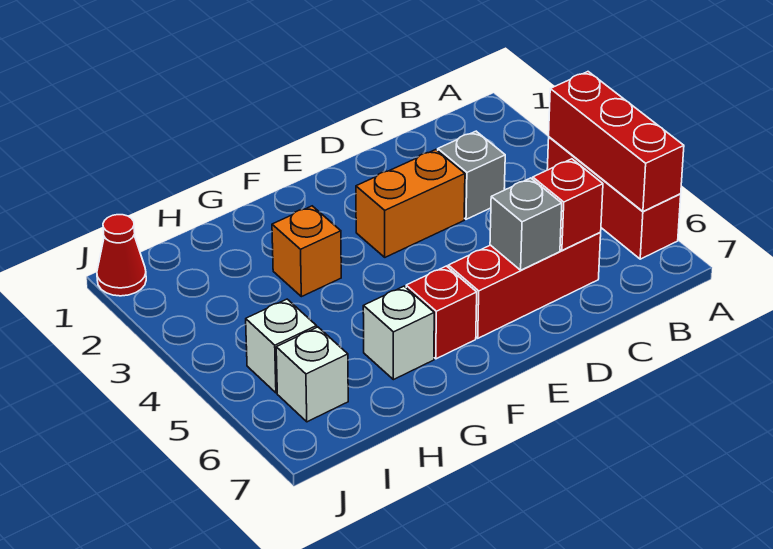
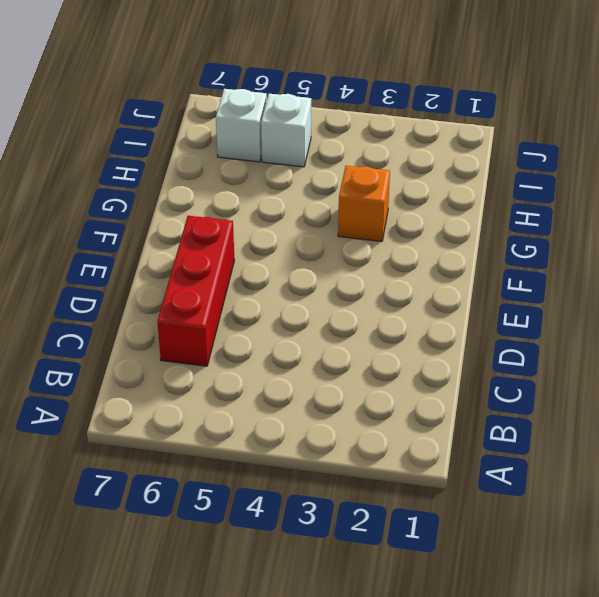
none -> red brick A4:A6 level 1
none -> grey brick C3 level 1
none -> orange brick D3:E3 level 1

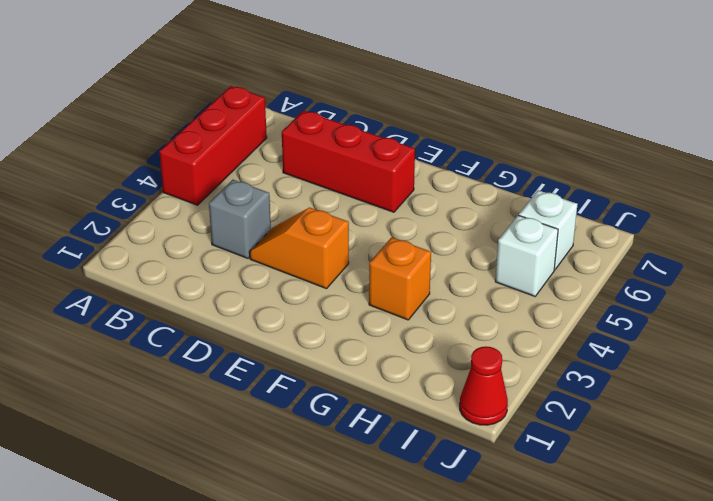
orange slope D3:E3 level 1 top E -> orange brick D3:E3 level 1
none -> red brick F6 level 1
none -> white brick G6 level 1
none -> red brick A4:A6 level 2

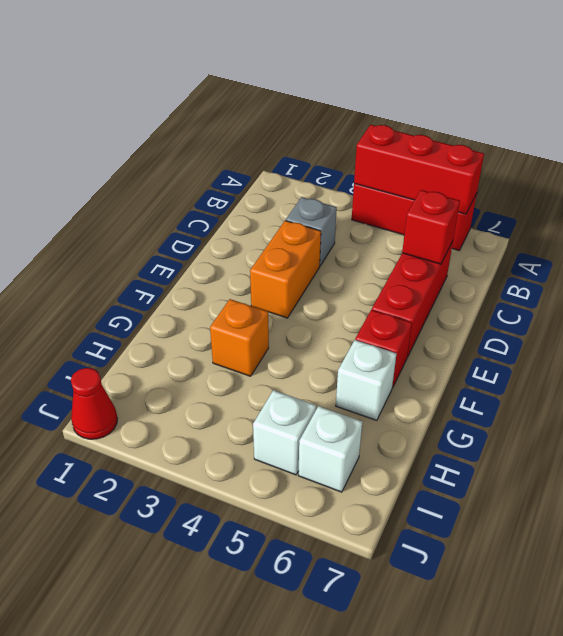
none -> grey brick D6 level 2

